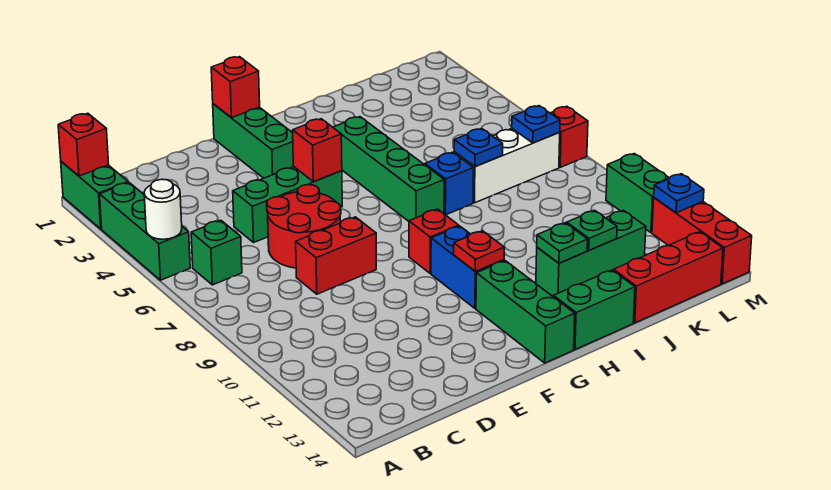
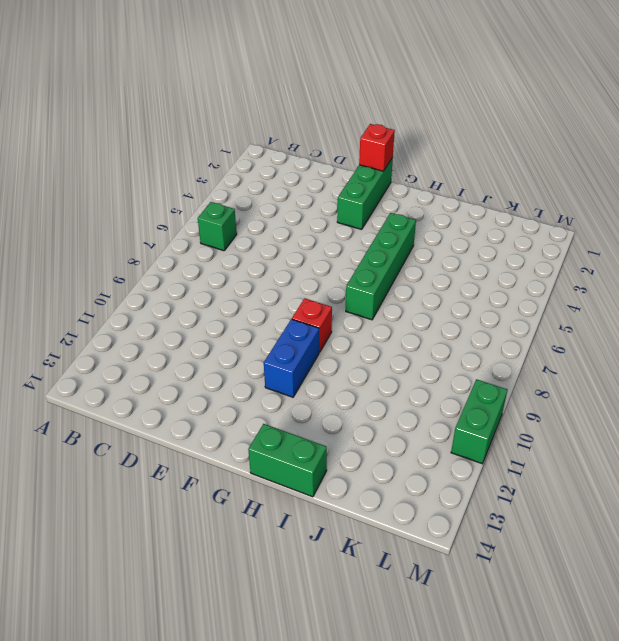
none -> green brick A1:A2 level 1
none -> green brick A3:A5 level 1
none -> green brick D5:F5 level 1

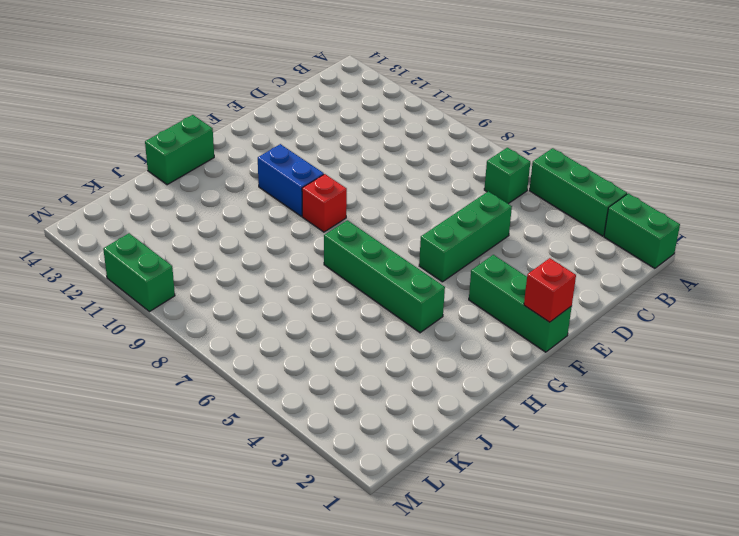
none -> red round brick D6:E7 level 1
none -> red brick D8:E8 level 1
none -> green brick G12:G14 level 1

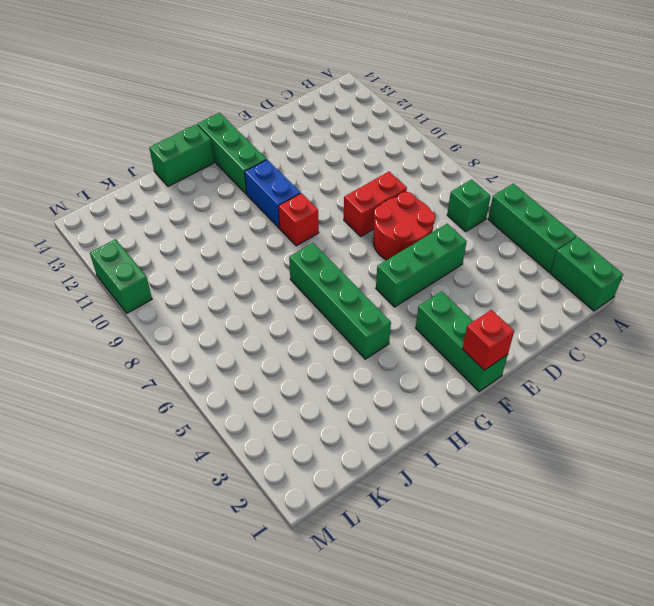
none -> blue brick I7 level 1
none -> green brick I12:K12 level 1
none -> white brick J7:L7 level 1

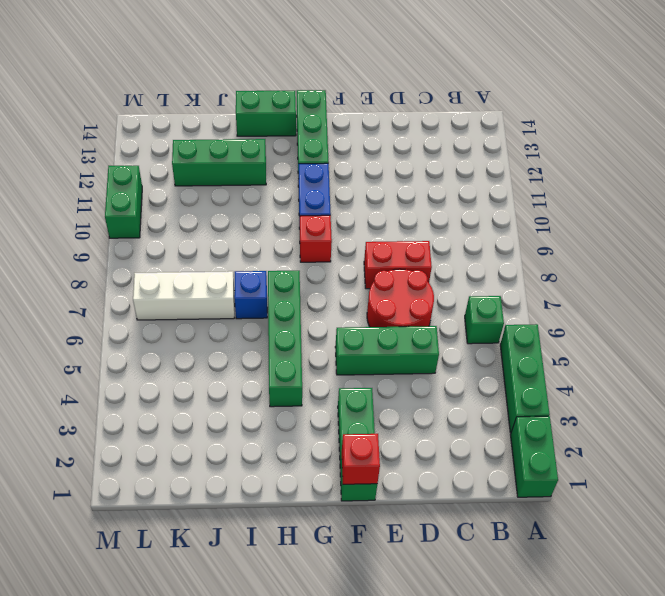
none -> red brick J14:L14 level 1
none -> red brick M7 level 1
none -> red brick M12:M14 level 1

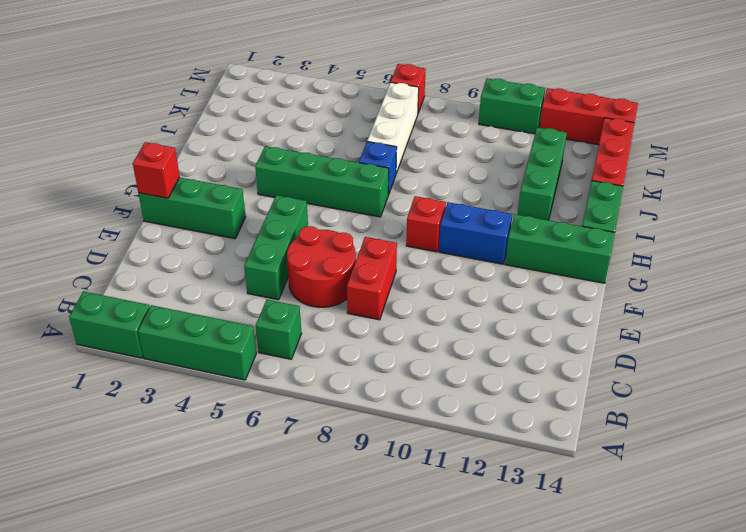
none -> red brick A1 level 2
none -> white round brick A5 level 2
none -> red brick F5 level 2

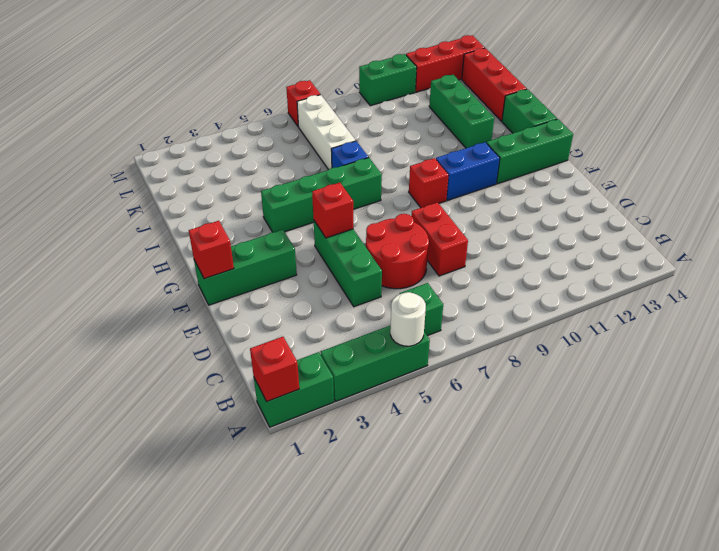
none -> red plate G11 level 2
none -> green plate I12 level 2
none -> blue plate J7 level 2

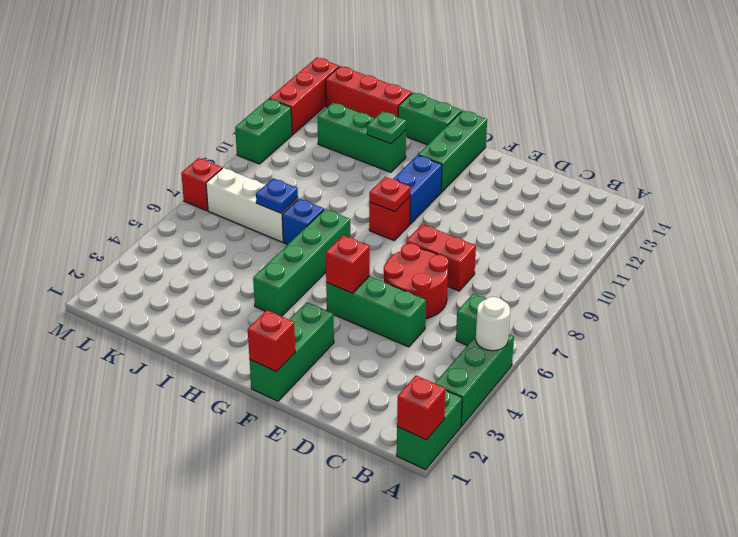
red plate G9 level 2 -> red plate G11 level 2
none -> green plate J12 level 2
none -> blue plate L7 level 2
none -> blue plate M12 level 2

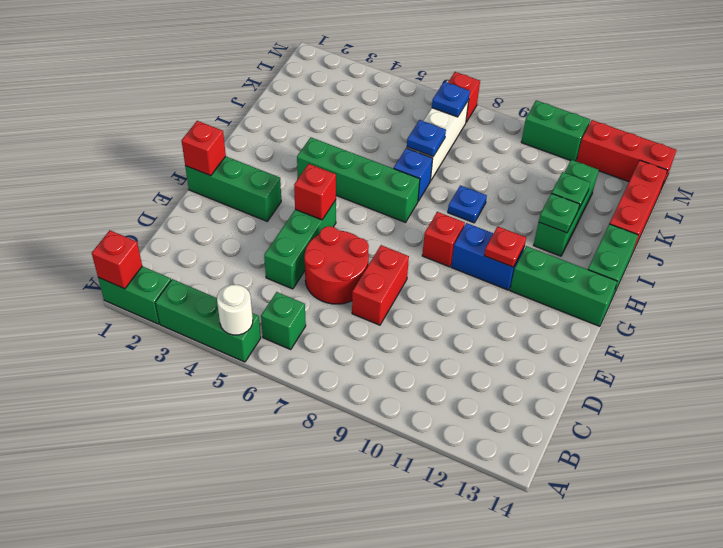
blue plate I9 level 1 -> blue plate M12 level 2

